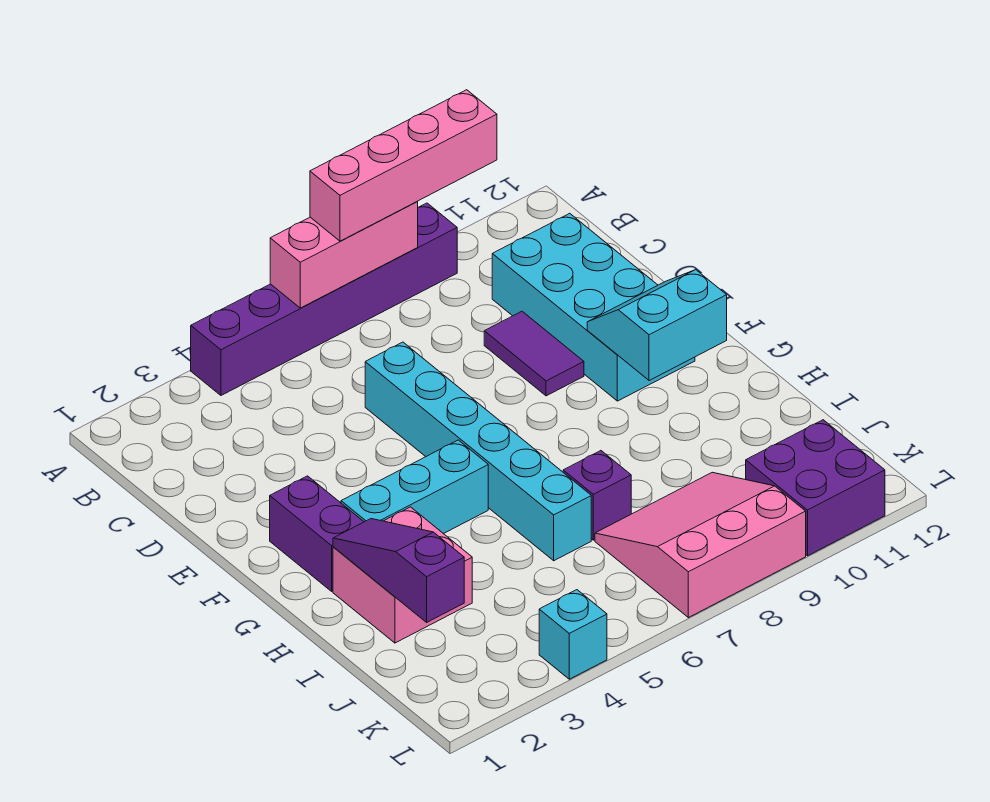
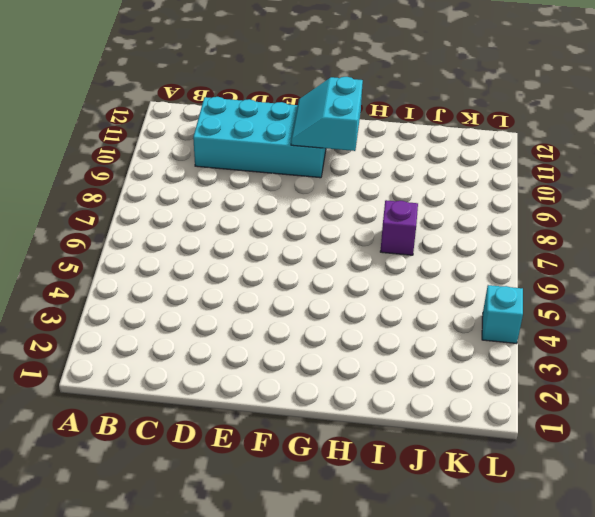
none -> purple brick A4:A9 level 1
none -> cyan brick D6:I6 level 1
none -> purple tile D9:E9 level 1

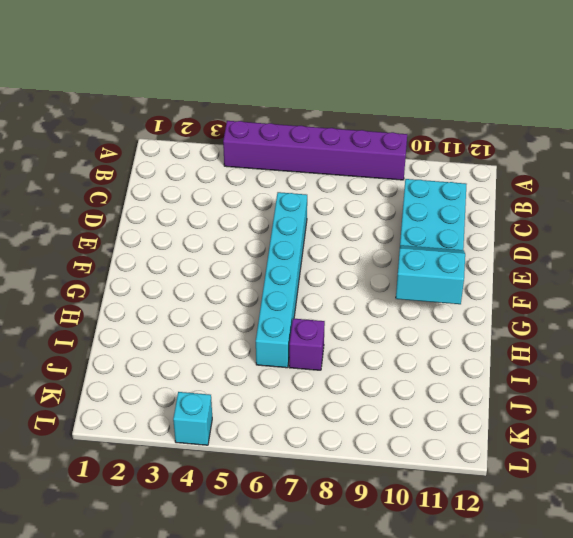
none -> purple tile D9:E9 level 1
none -> purple brick F2:G2 level 1
none -> cyan brick G3:G5 level 1

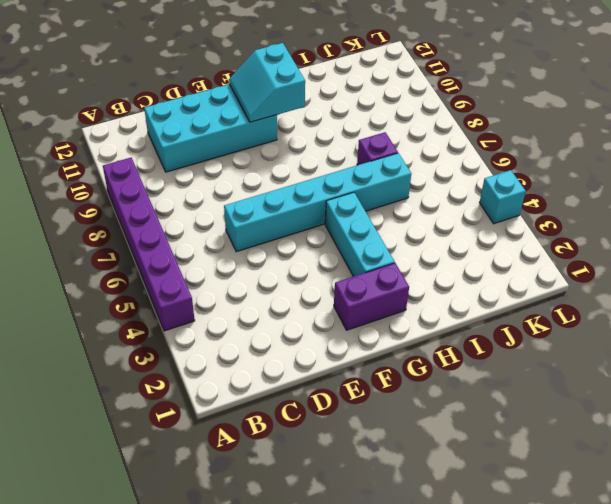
none -> purple tile D9:E9 level 1
none -> pink brick H2:I3 level 1
none -> pink slope J7:L9 level 1 top L

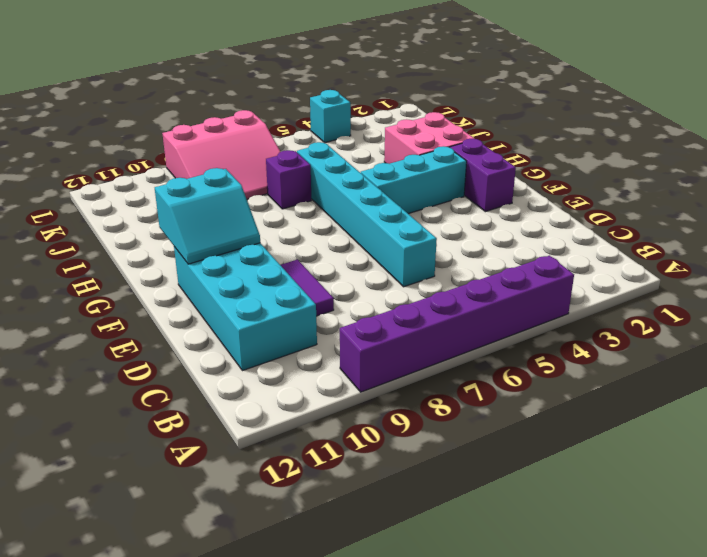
none -> purple brick K10:L11 level 1
none -> pink brick A6:A8 level 2
none -> purple slope H2:J2 level 2 top J

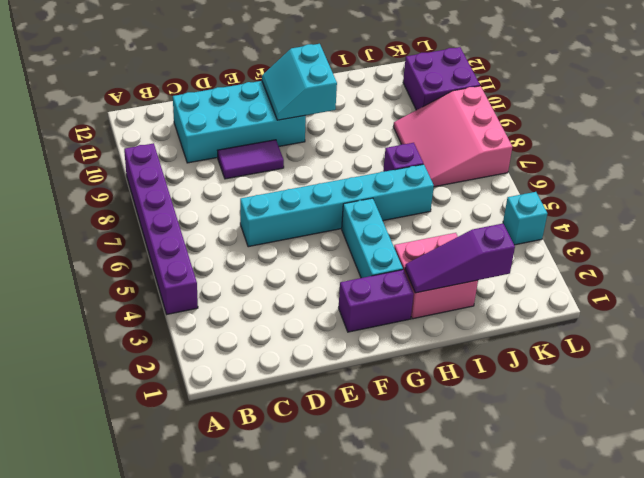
none -> pink brick A6:A8 level 2
none -> pink brick A7:A10 level 3

